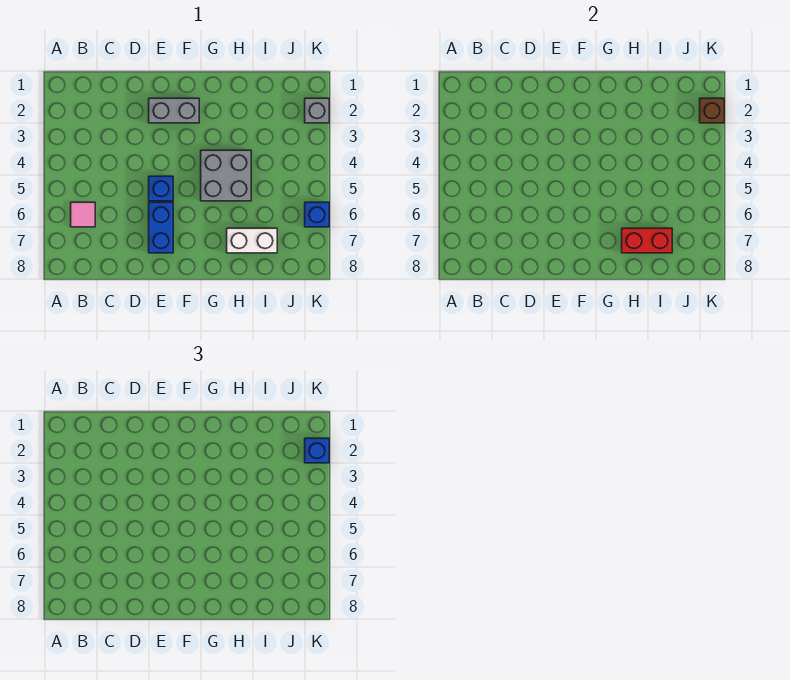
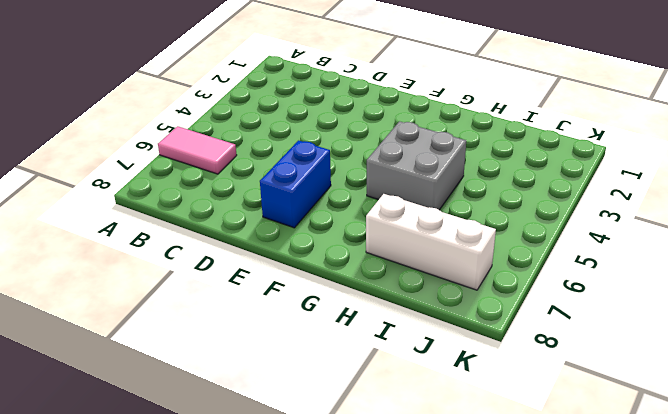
pink tile A6:B6 level 1 -> pink tile B6 level 1
white brick H7:J7 level 1 -> white brick H7:I7 level 1
none -> grey brick E2:F2 level 1
none -> blue brick E5 level 1

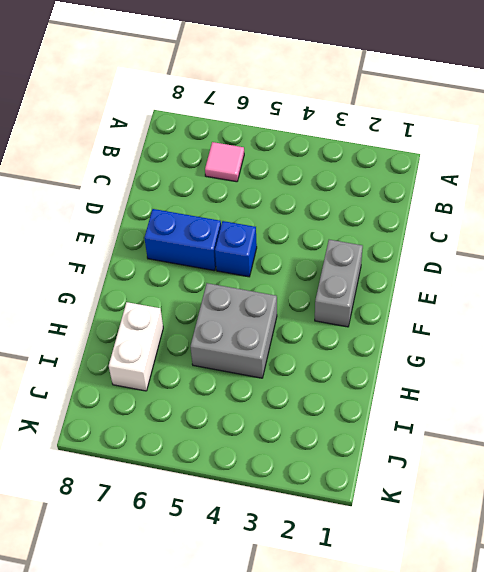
none -> grey brick K2 level 1
none -> blue brick K6 level 1

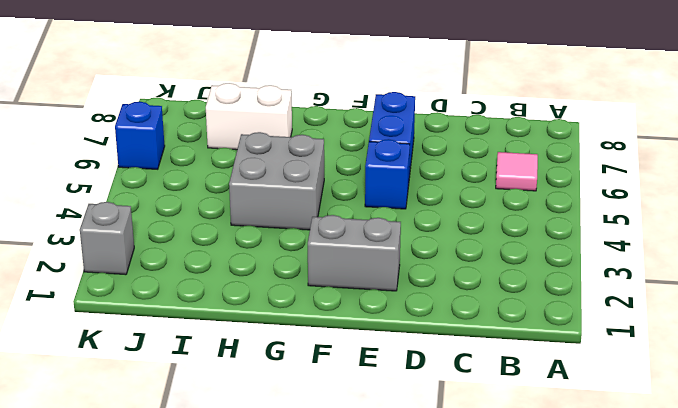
none -> red brick H7:I7 level 2
none -> brown brick K2 level 2

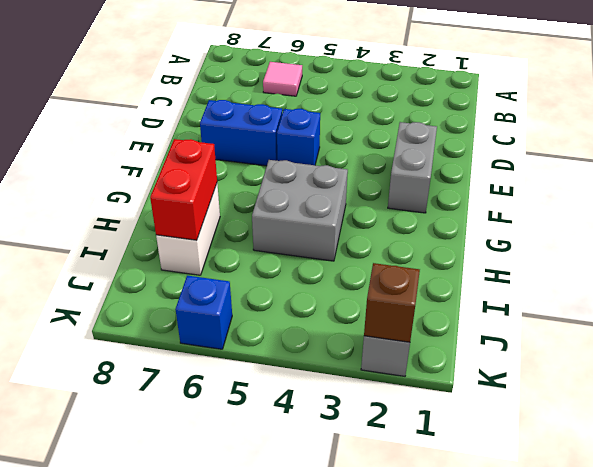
none -> blue brick K2 level 3

